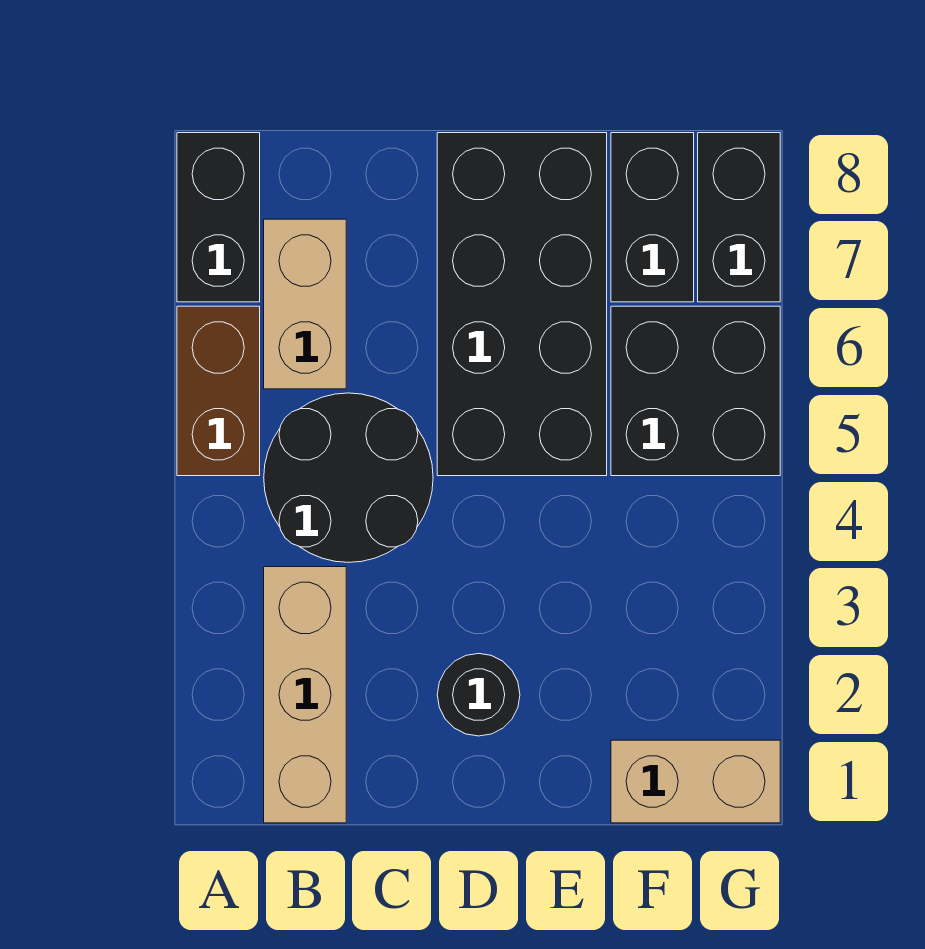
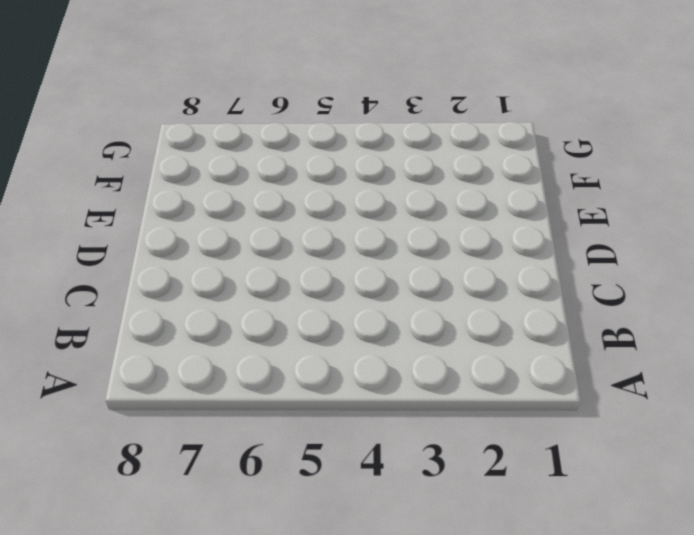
none -> brown brick A5:A6 level 1
none -> black brick A7:A8 level 1

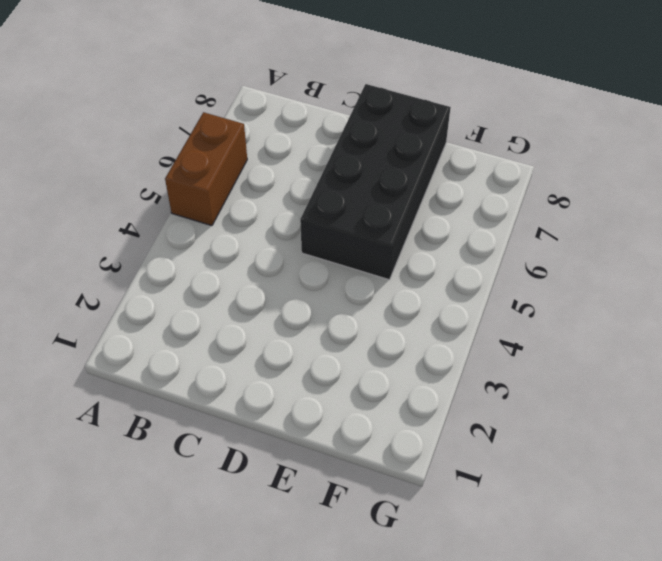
none -> black brick A7:A8 level 1
none -> tan brick B1:B3 level 1

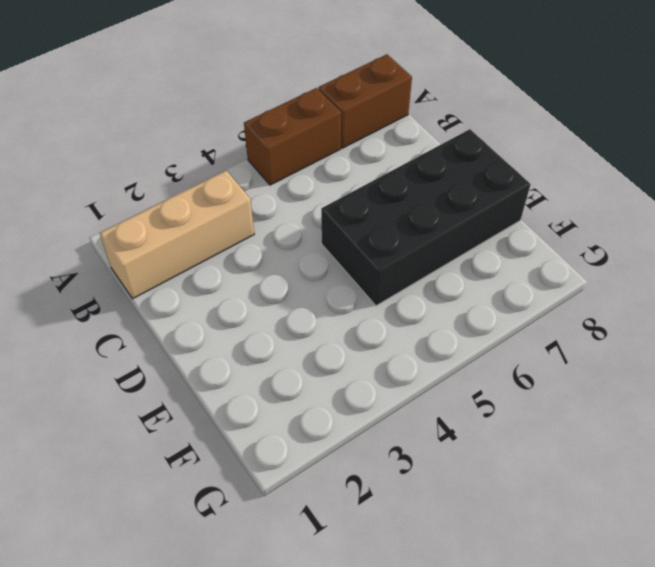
brown brick A7:A8 level 1 -> black brick A7:A8 level 1
none -> black round brick B4:C5 level 1
none -> tan brick B6:B7 level 1

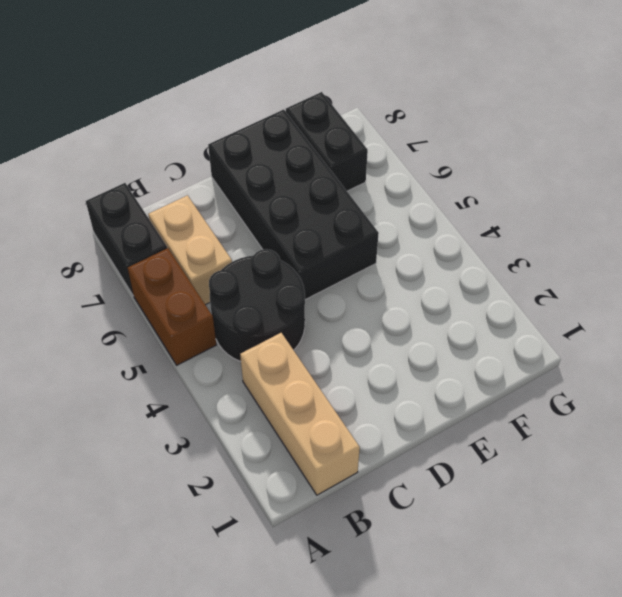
none -> black round brick D2 level 1
none -> tan brick F1:G1 level 1

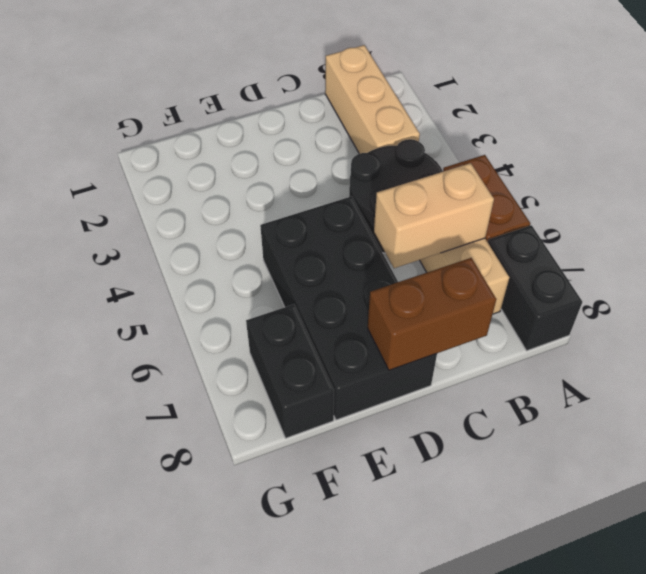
tan brick B6:C6 level 2 -> tan brick F1:G1 level 1
brown brick C8:D8 level 2 -> none
none -> black round brick D2 level 1
none -> black brick F5:G6 level 1

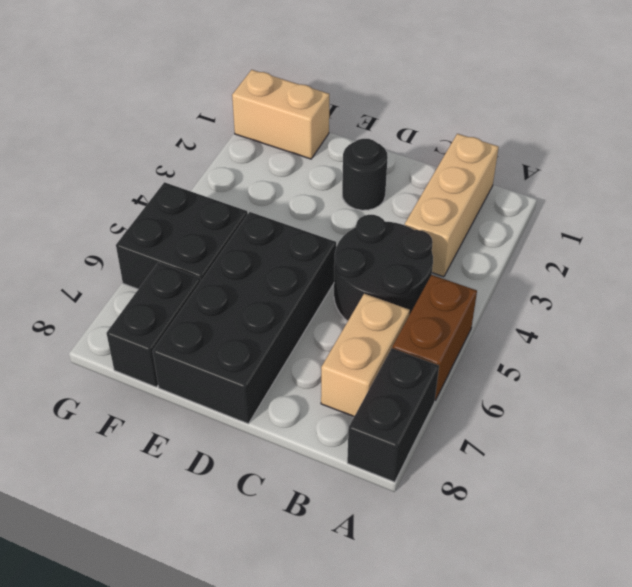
none -> black brick G7:G8 level 1

